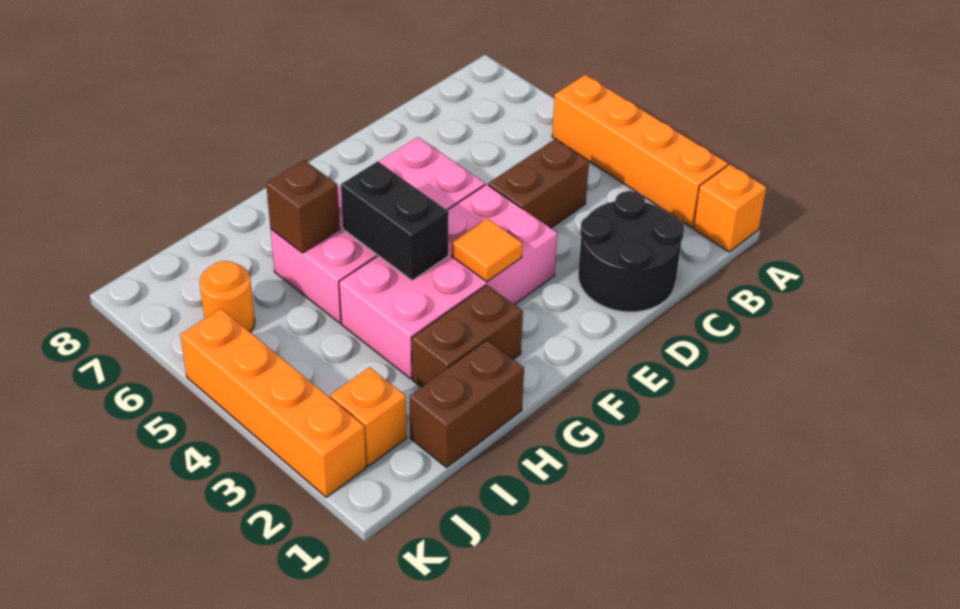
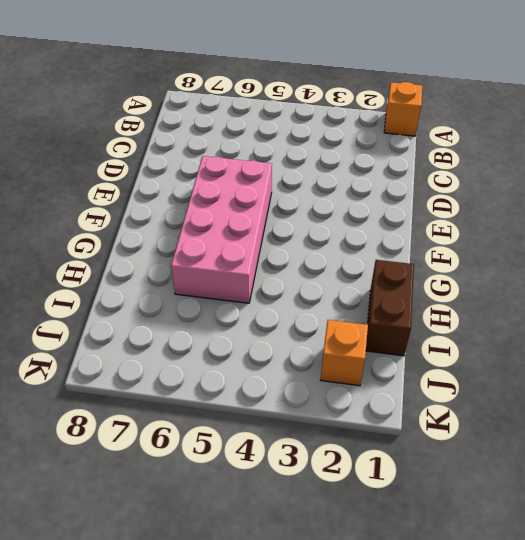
none -> orange brick A2:A5 level 1
none -> black round brick C1:D2 level 1
none -> brown brick C4:D4 level 1

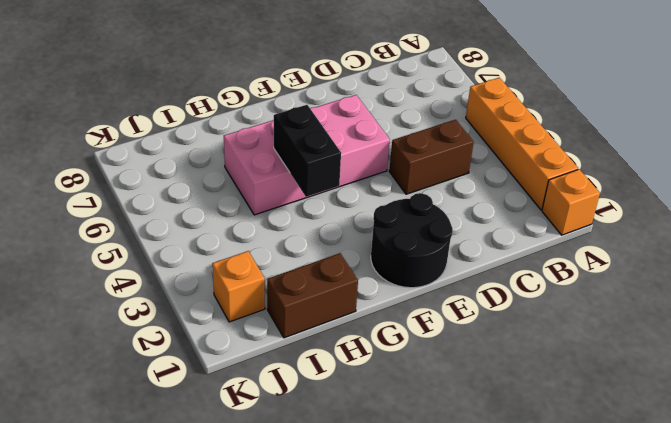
black round brick E1:F2 level 1 -> black round brick C1:D2 level 1
none -> pink brick E3:H4 level 1
none -> brown brick G2:H2 level 1
none -> orange round brick J6 level 1

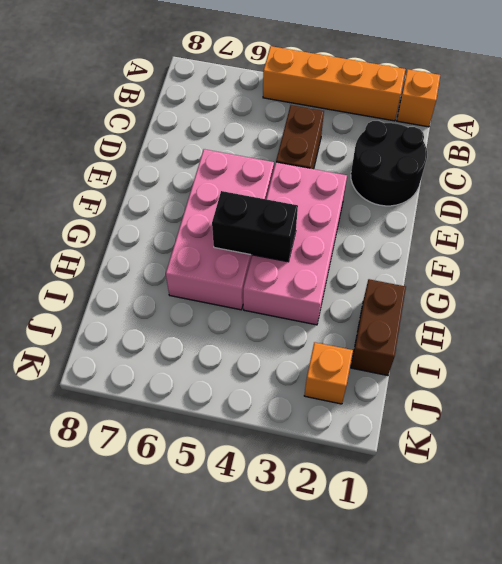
none -> brown brick G2:H2 level 1
none -> orange round brick J6 level 1
none -> orange brick K2:K5 level 1

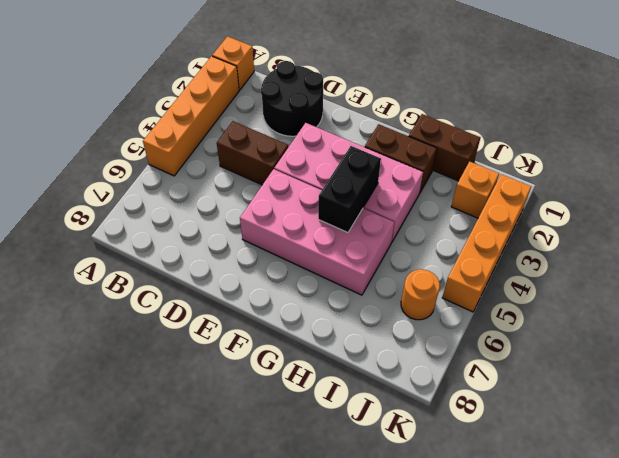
none -> orange tile F3 level 2
none -> brown brick H6 level 2

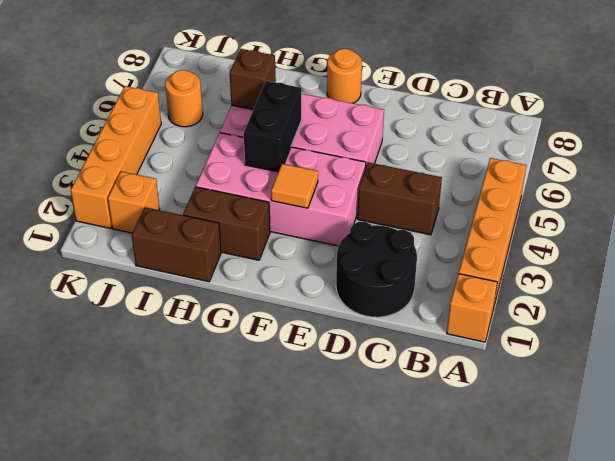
orange round brick F8 level 1 -> none

